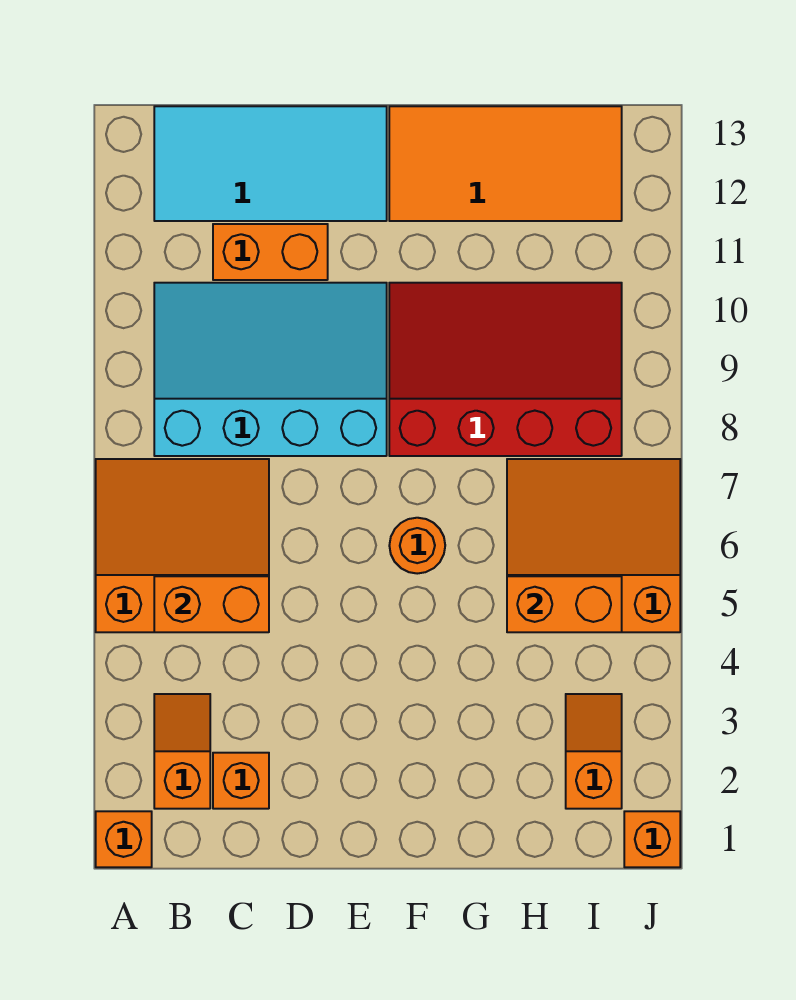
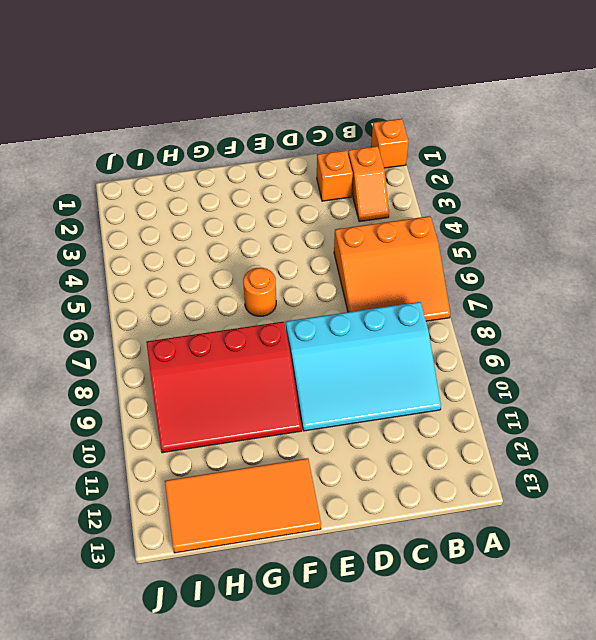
none -> cyan tile B12:E13 level 1
none -> orange brick C11:D11 level 1
none -> orange slope H5:J7 level 1 top 5

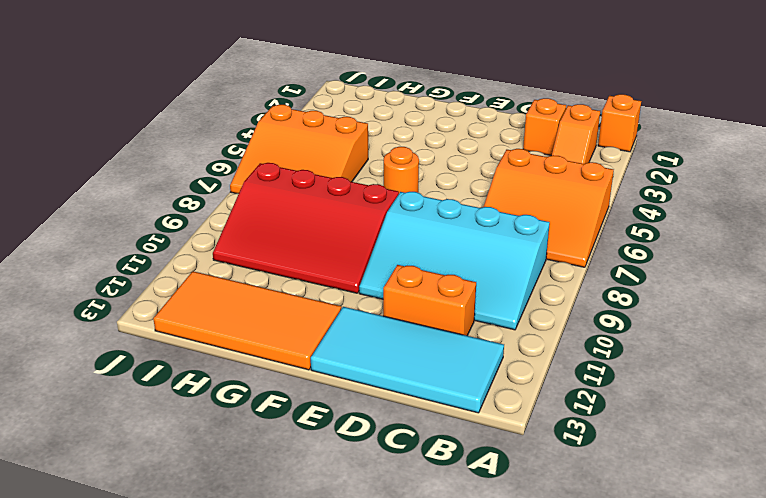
none -> orange slope I2:I3 level 1 top 2
none -> orange brick J1 level 1
none -> orange brick B5:C5 level 2

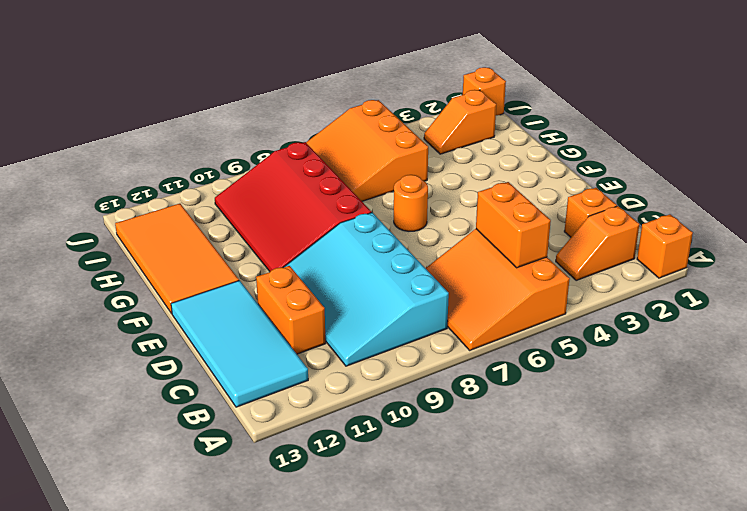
none -> orange brick H5:I5 level 2

